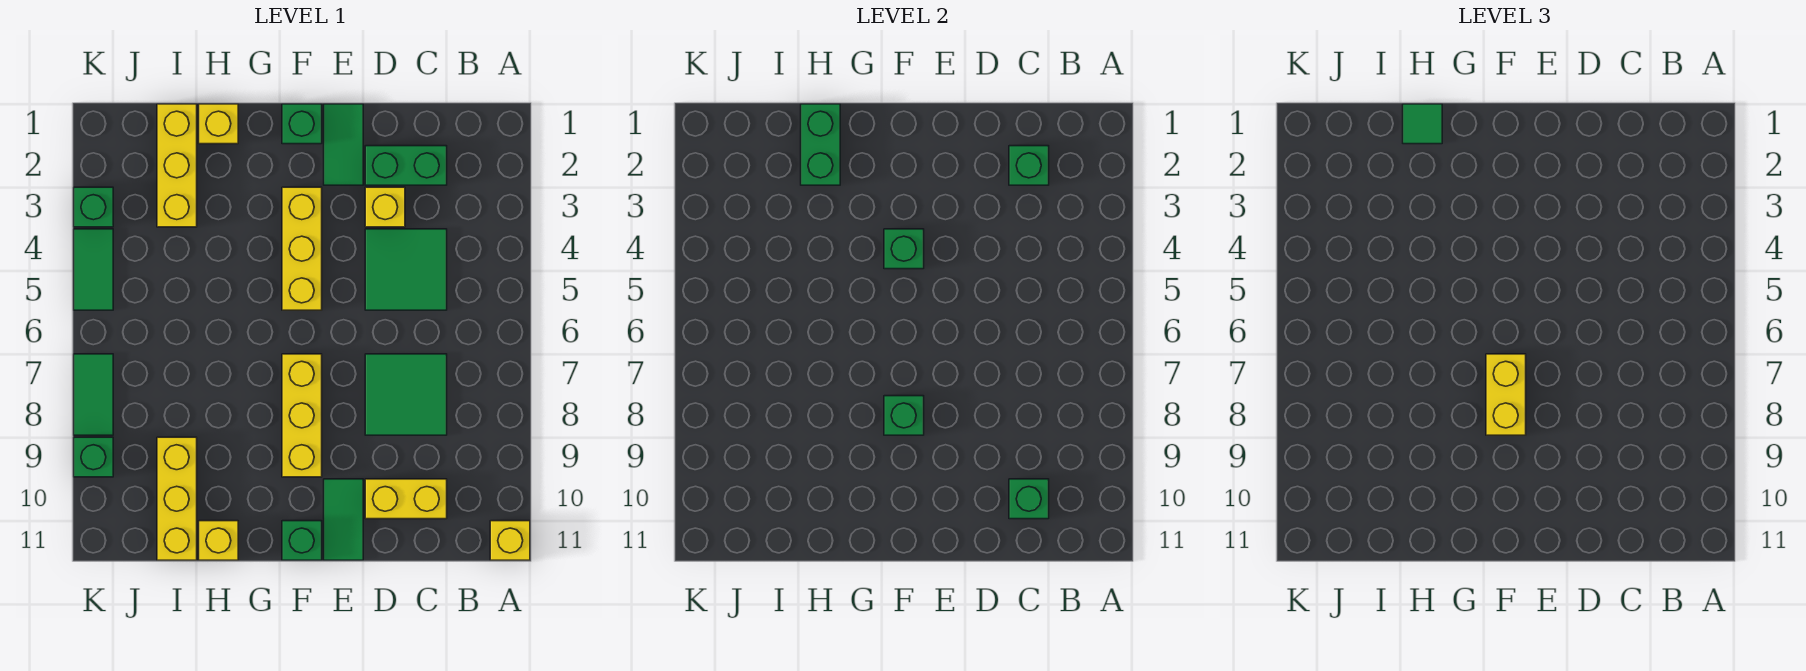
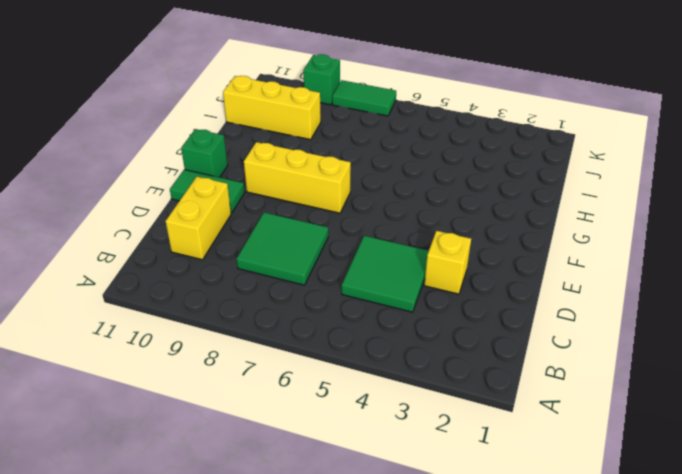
none -> yellow brick A11 level 1
none -> green brick C2:D2 level 1
none -> green tile E1:E2 level 1

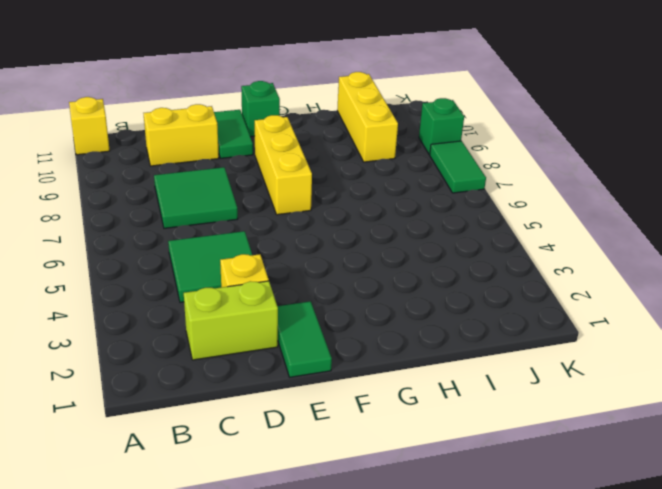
lime brick C2:D2 level 1 -> green brick C2:D2 level 1
none -> green brick F1 level 1
none -> yellow brick F3:F5 level 1
none -> yellow brick H1 level 1

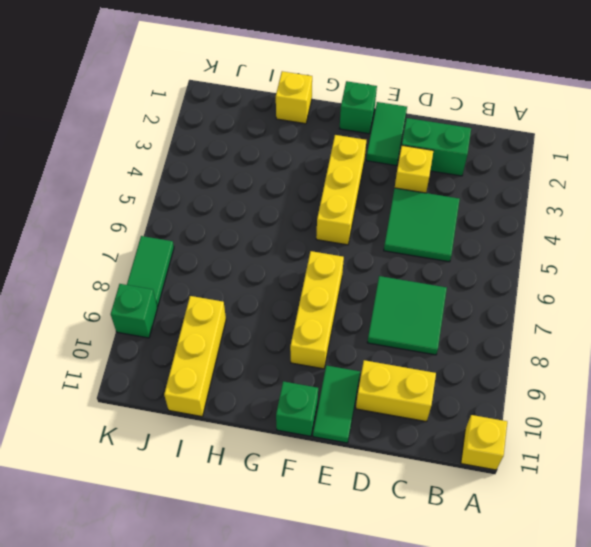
none -> yellow brick H11 level 1
none -> yellow brick I1:I3 level 1
none -> green brick K3 level 1

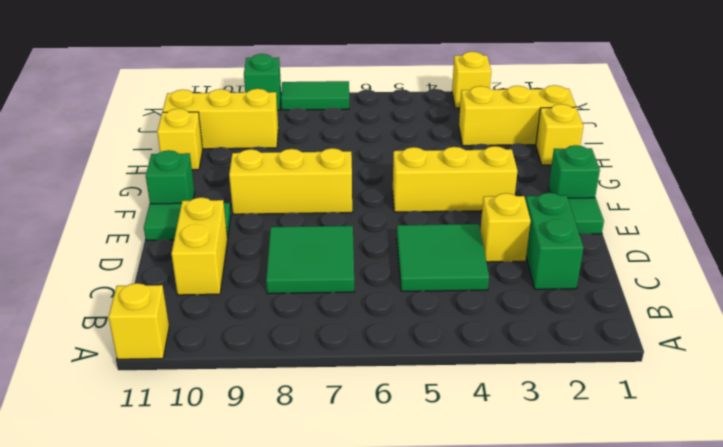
yellow brick K3 level 1 -> green brick K3 level 1
none -> green tile K4:K5 level 1
none -> green brick C2 level 2
none -> green brick C10 level 2

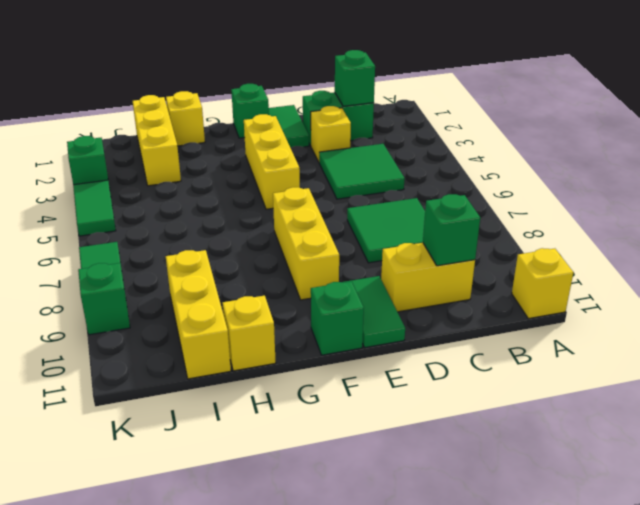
none -> green brick F4 level 2
none -> green brick F8 level 2
none -> green brick H1:H2 level 2

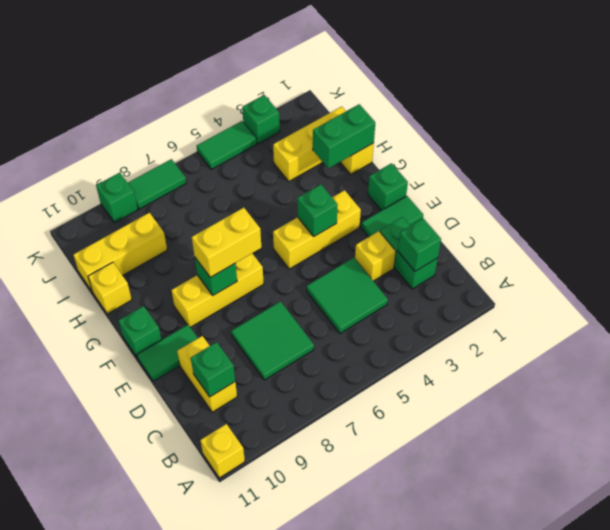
none -> green tile H1 level 3

